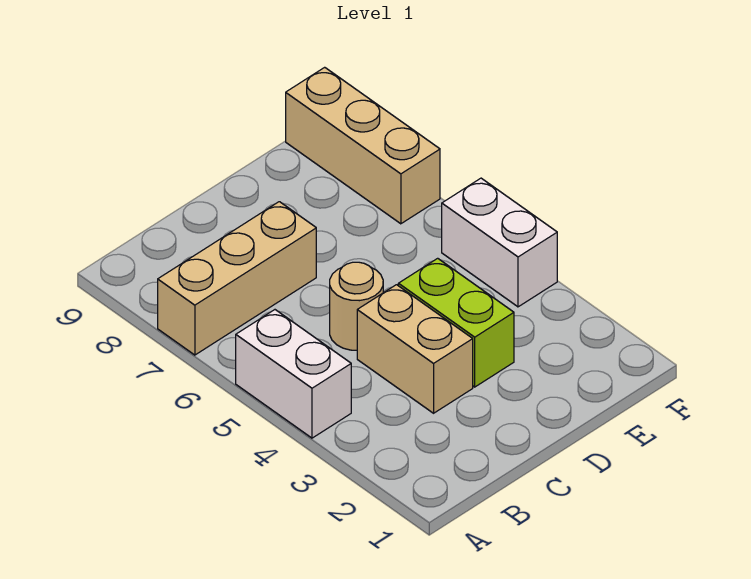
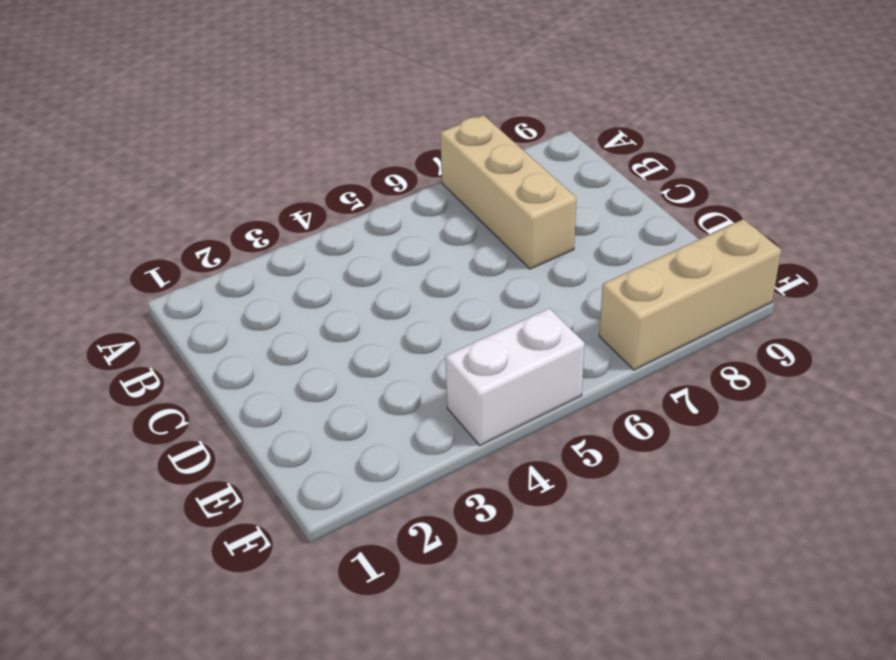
none -> white brick A4:A5 level 1
none -> tan brick C3:C4 level 1

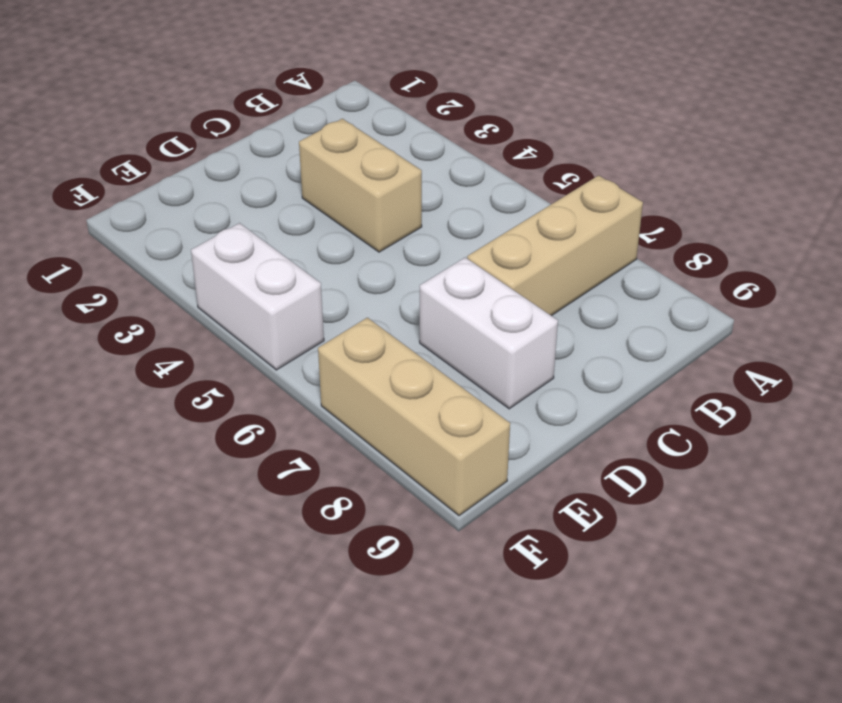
white brick D7:D8 level 1 -> white brick A4:A5 level 1
none -> tan round brick C5 level 1
none -> lime brick D3:D4 level 1

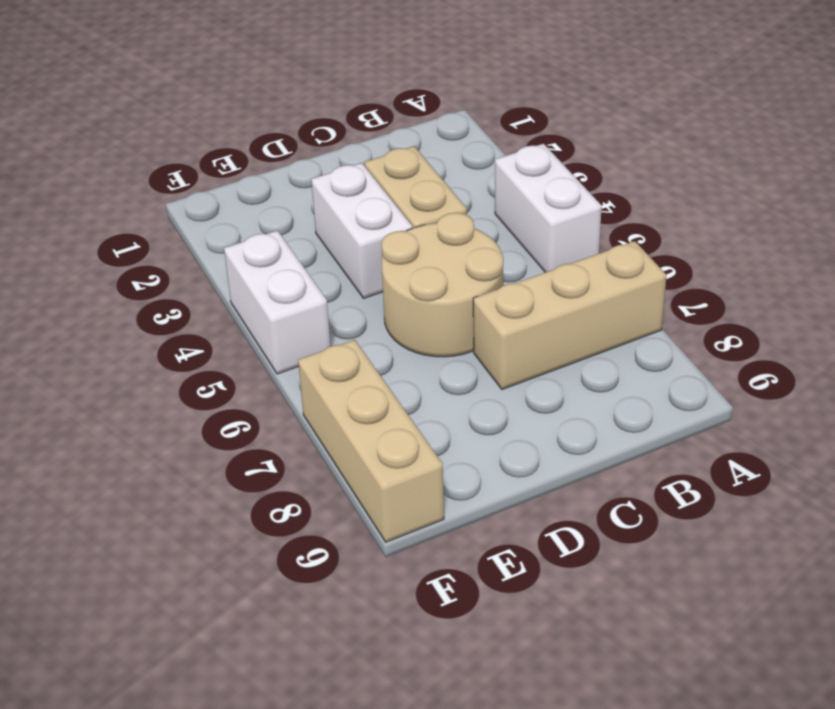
tan round brick C5:D6 level 1 -> tan round brick C5 level 1
white brick D3:D4 level 1 -> lime brick D3:D4 level 1

